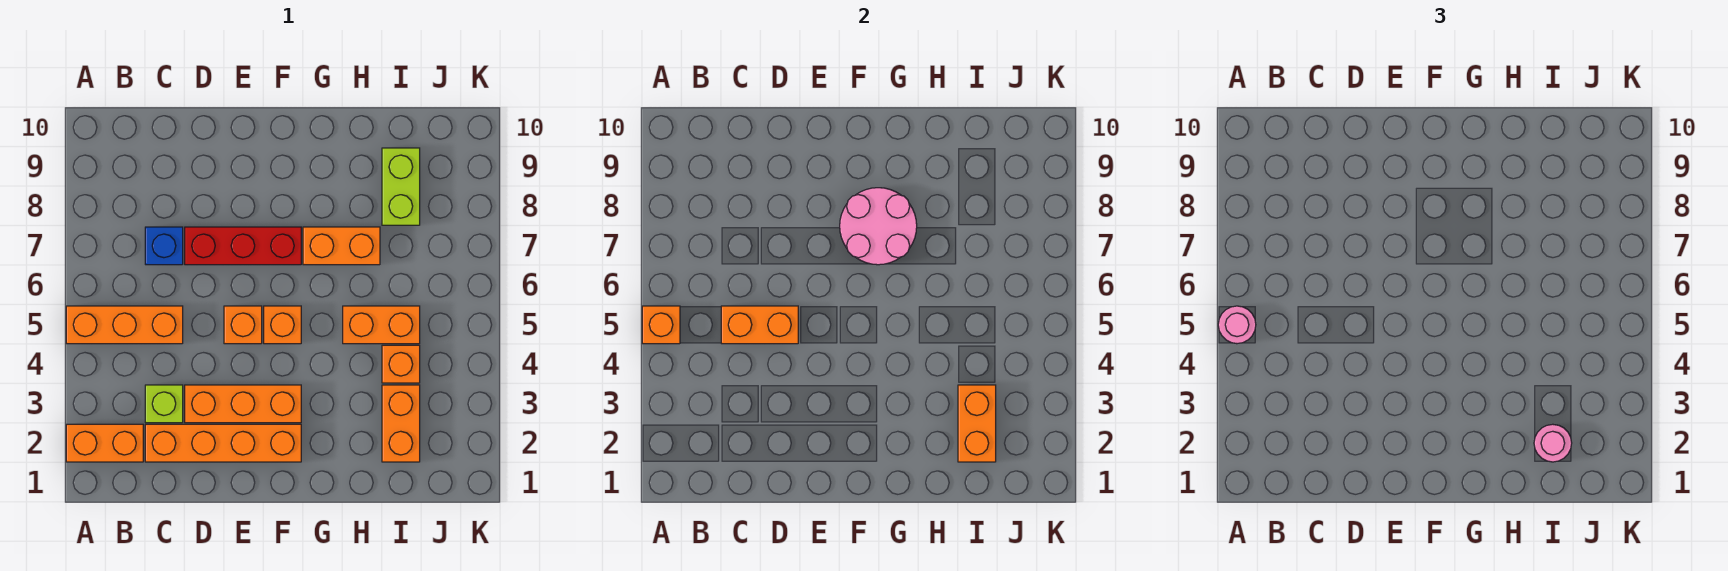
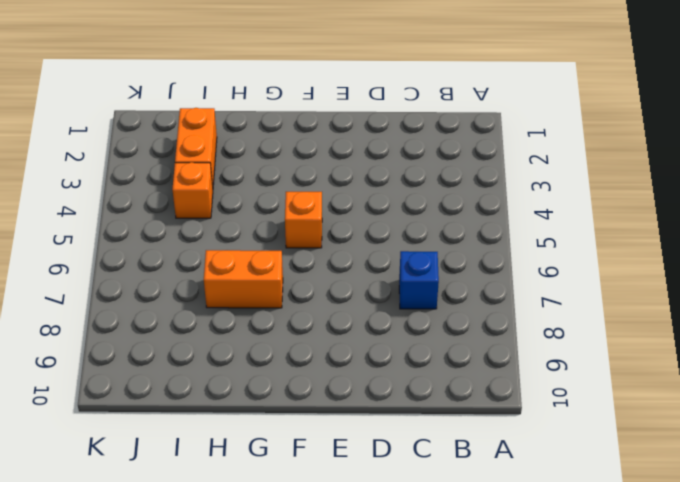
none -> orange brick A2:B2 level 1
none -> orange brick A5:C5 level 1
none -> orange brick C2:F2 level 1

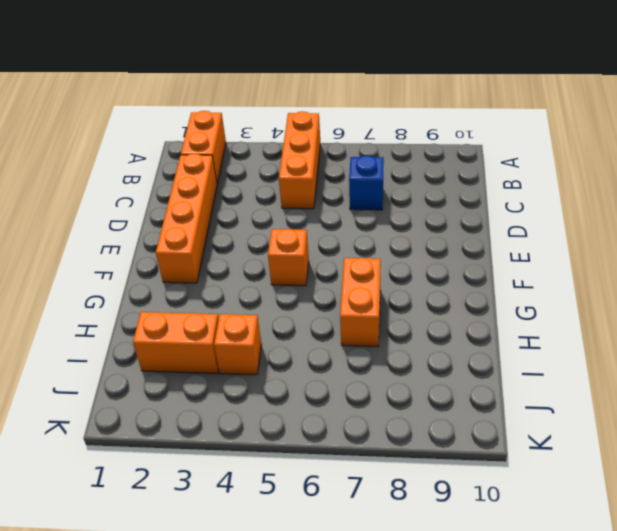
none -> lime brick C3 level 1
none -> orange brick D3:F3 level 1
none -> red brick D7:F7 level 1

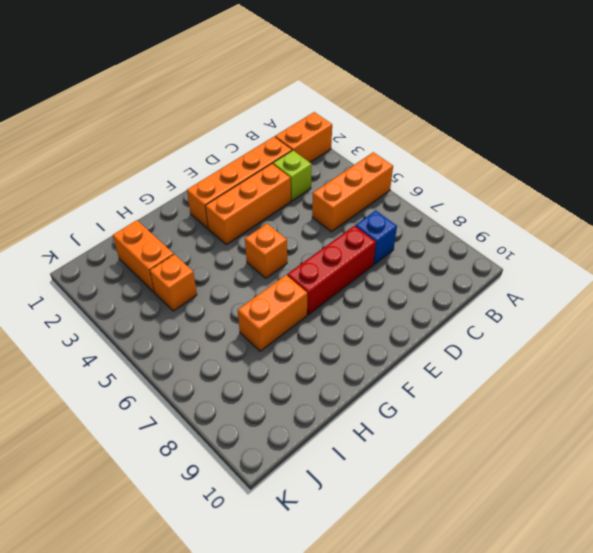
none -> orange brick E5 level 1
none -> orange brick H5:I5 level 1
none -> lime brick I8:I9 level 1

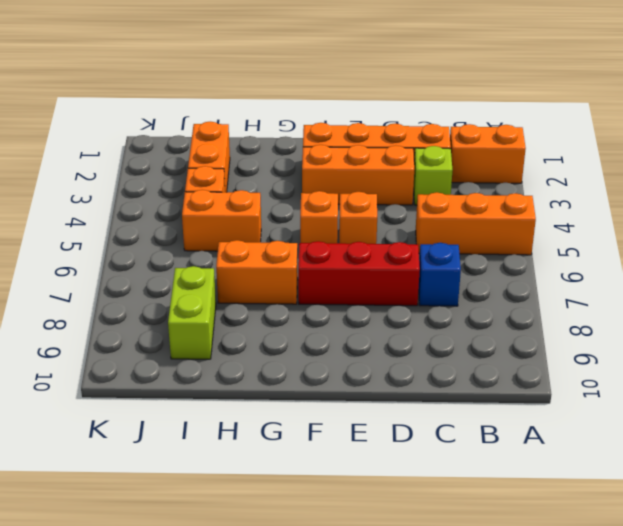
none -> orange brick A5 level 2
none -> orange brick C5:D5 level 2
none -> pink round brick F7:G8 level 2

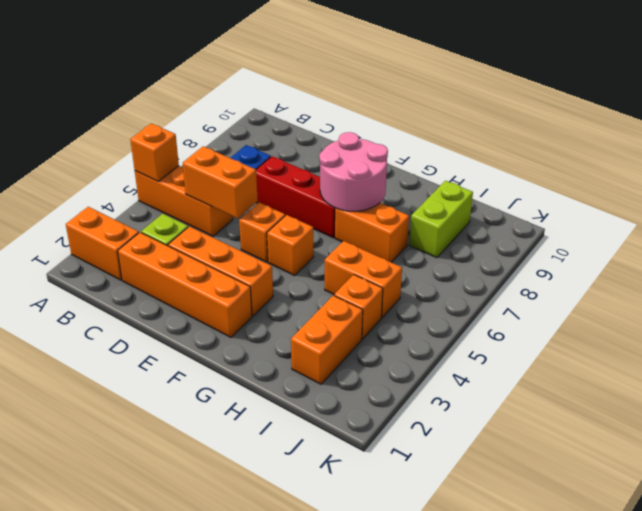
none -> orange brick I2:I3 level 2
none -> pink round brick A5 level 3
none -> pink round brick I2 level 3

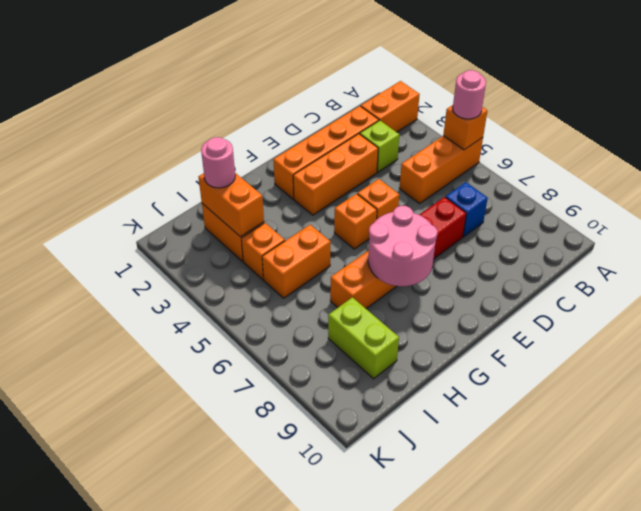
none -> orange brick C5:D5 level 2

